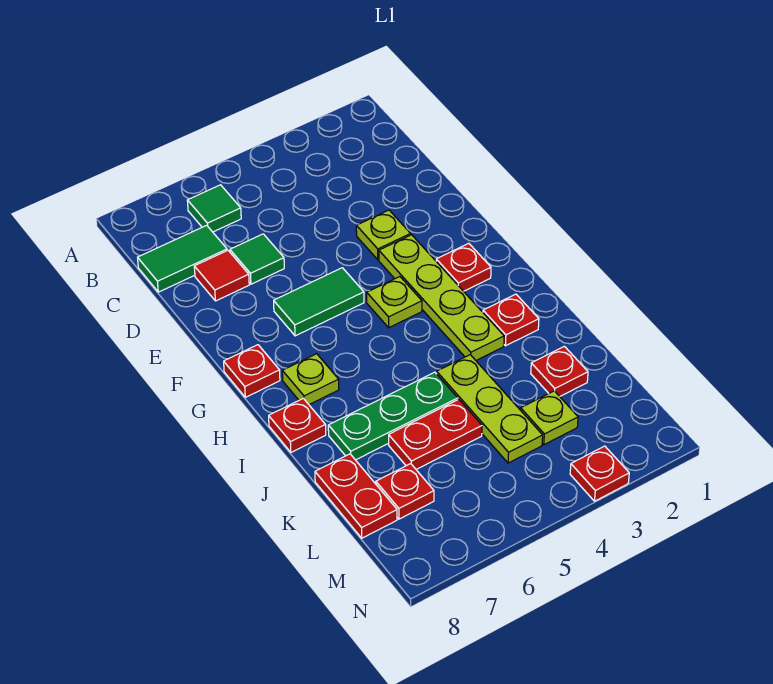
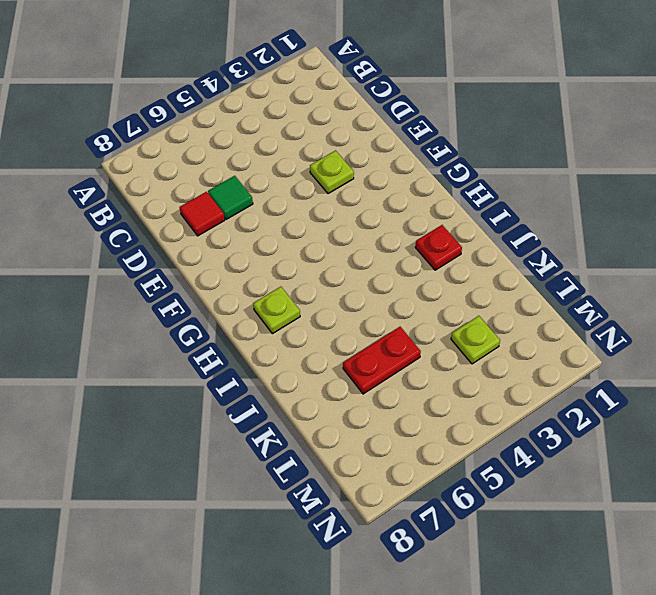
none -> green tile B6 level 1
none -> green tile C7:C8 level 1
none -> lime plate F3:I3 level 1

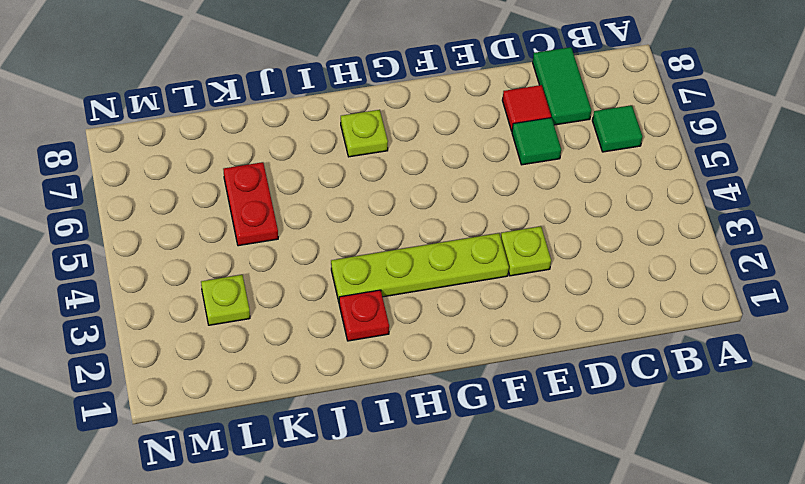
none -> green tile F5:F6 level 1
none -> red plate G2 level 1
none -> lime plate G4 level 1

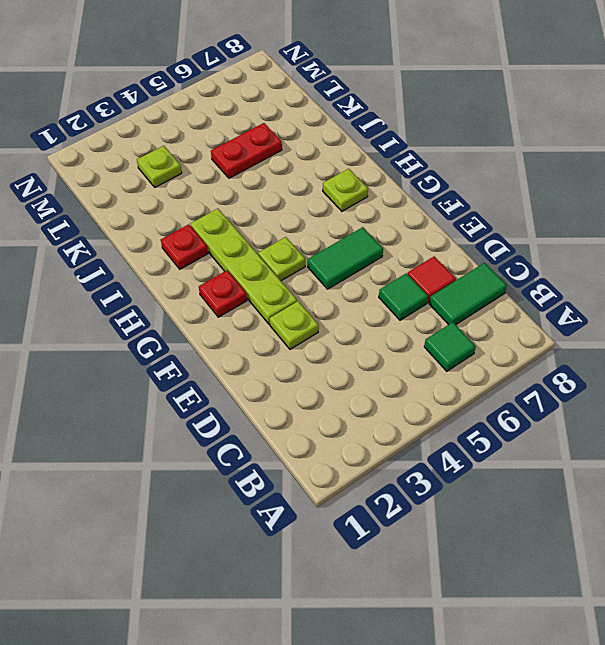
none -> red plate G8 level 1
none -> red plate I8 level 1
none -> lime plate J4:L4 level 1

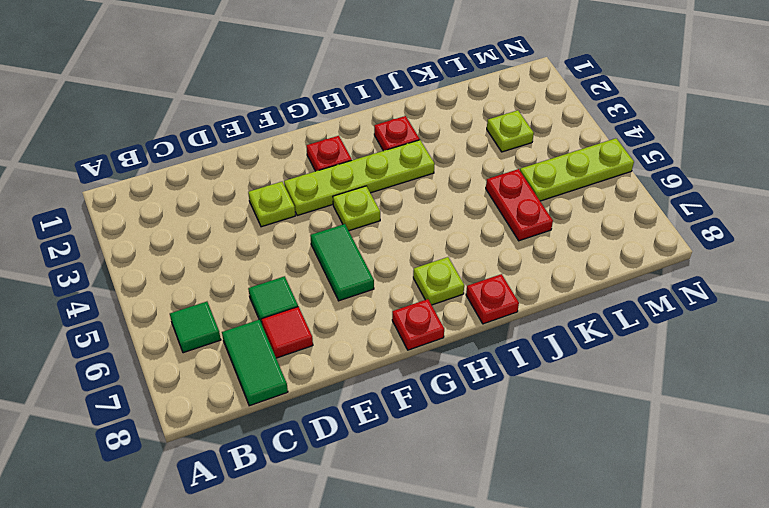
lime plate L5:N5 level 1 -> lime plate J4:L4 level 1
none -> green plate J5:J7 level 1
none -> red plate K2 level 1
none -> red plate K8:L8 level 1

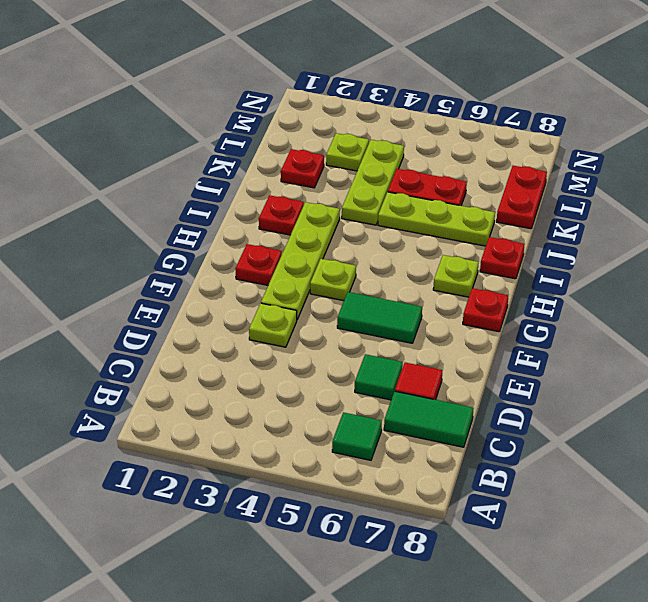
lime plate J5:J7 level 1 -> green plate J5:J7 level 1
none -> red plate L7 level 1
none -> red plate N3 level 1

